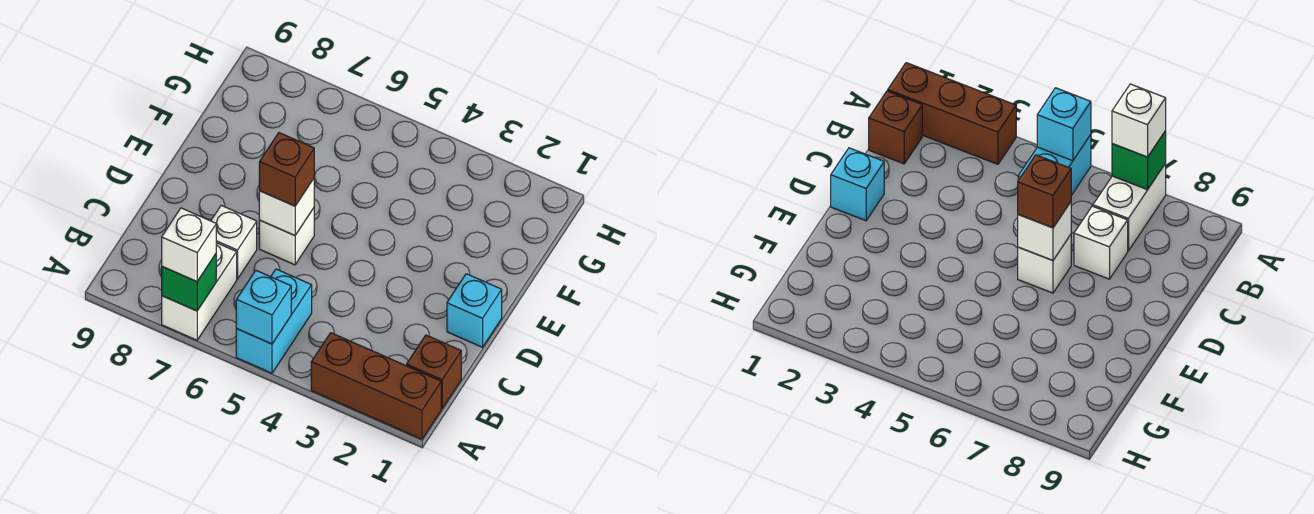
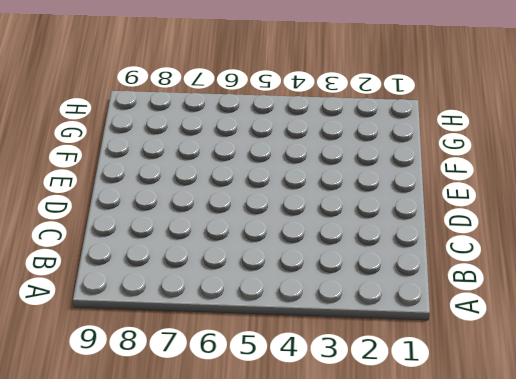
none -> brown brick A1:A3 level 1
none -> cyan brick A5:B5 level 1
none -> white brick A7:B7 level 1

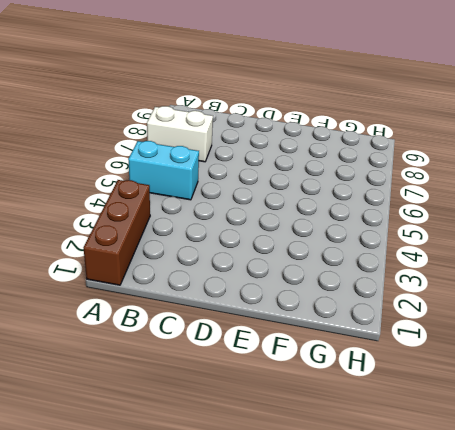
none -> brown brick B1 level 1
none -> white brick C7 level 1
none -> cyan brick D1 level 1

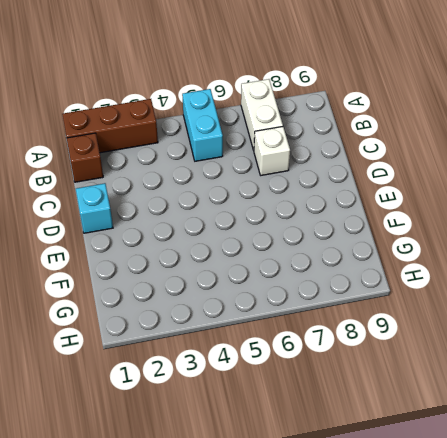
none -> white brick D6 level 1
none -> cyan brick A5 level 2
none -> green brick A7 level 2

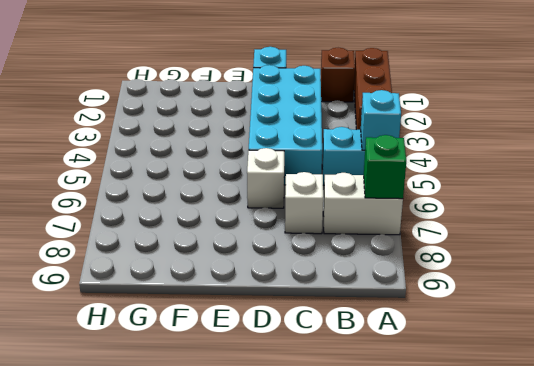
cyan brick C2:D5 level 1 -> none
none -> white brick D6 level 2
none -> white brick A7 level 3
none -> brown brick D6 level 3

